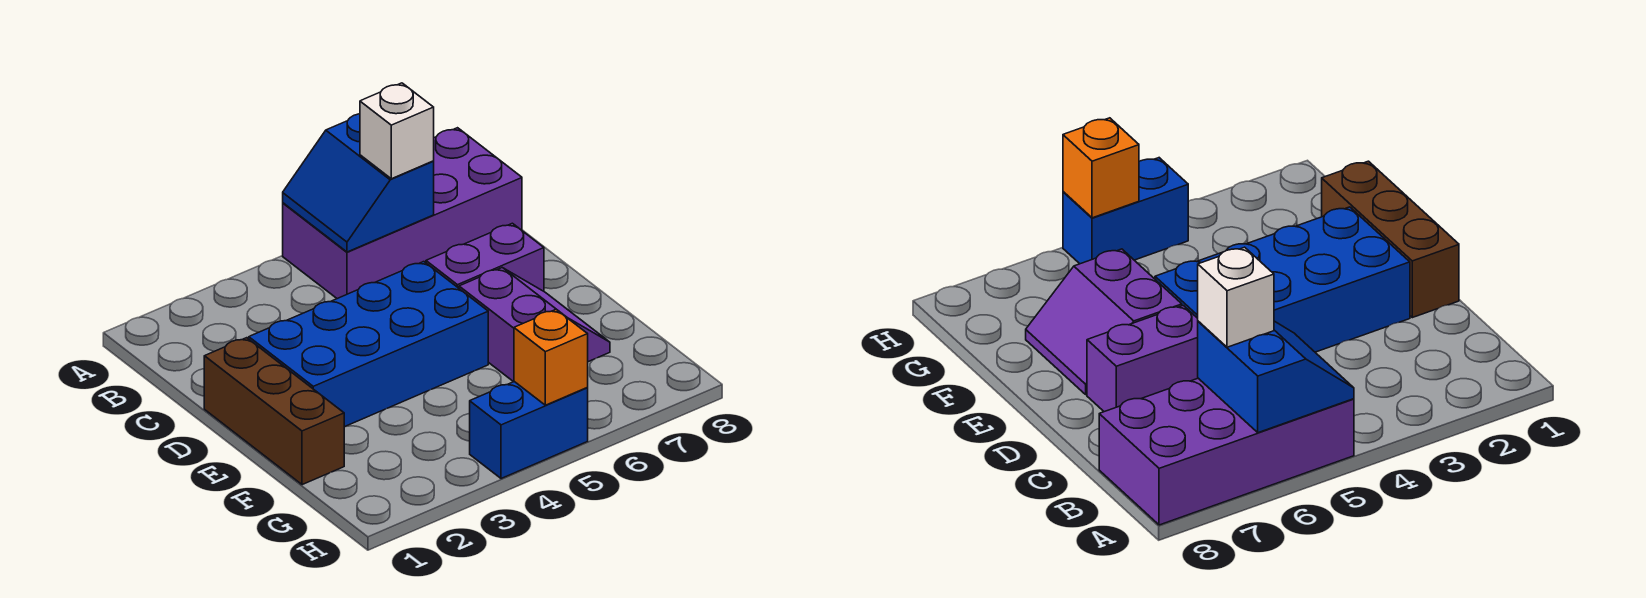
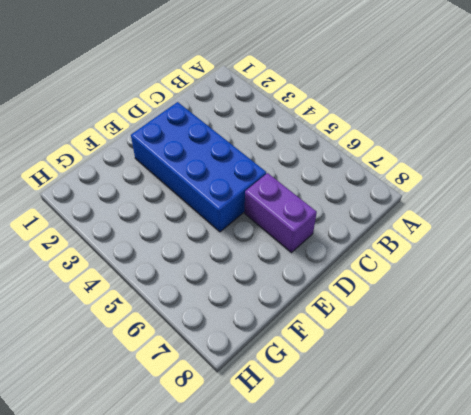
none -> purple brick A5:B8 level 1
none -> brown brick D1:F1 level 1

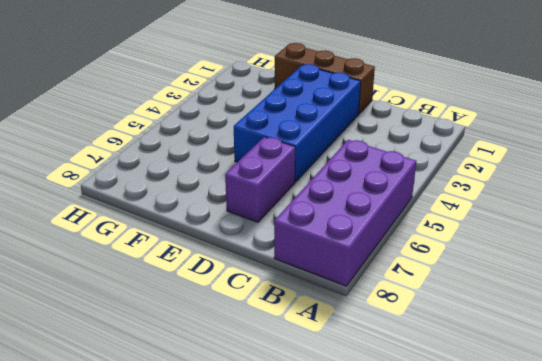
none -> purple slope E6:F7 level 1 top 6
none -> blue brick H4:H5 level 1

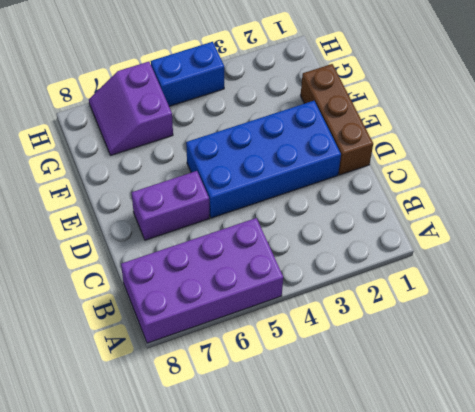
purple slope G6:H7 level 1 top 6 -> purple slope E6:F7 level 1 top 6
none -> blue slope A5:B6 level 2 top 6
none -> orange brick H5 level 2

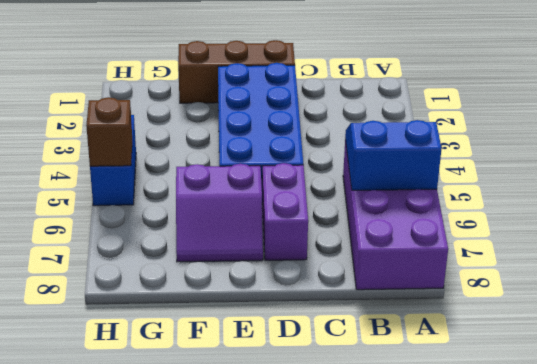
brown brick H5 level 2 -> orange brick H5 level 2
none -> white brick B6 level 3

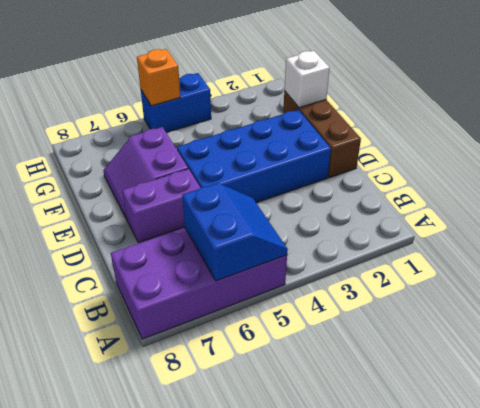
white brick F1 level 2 -> white brick B6 level 3

